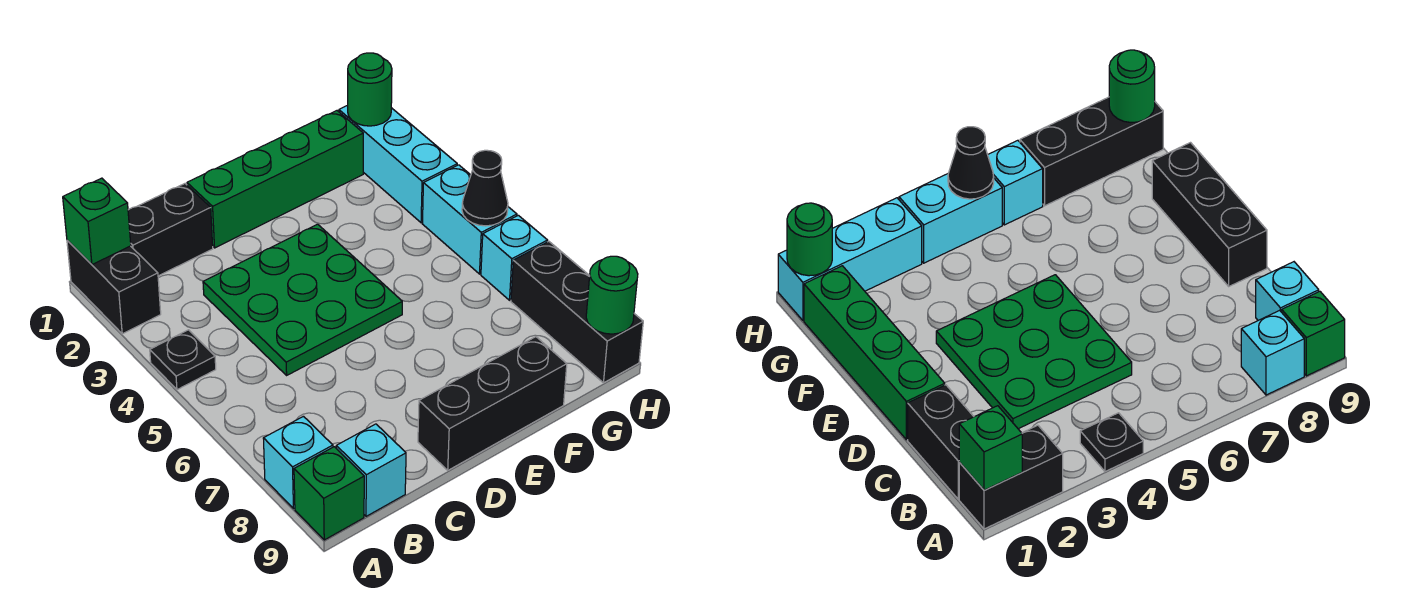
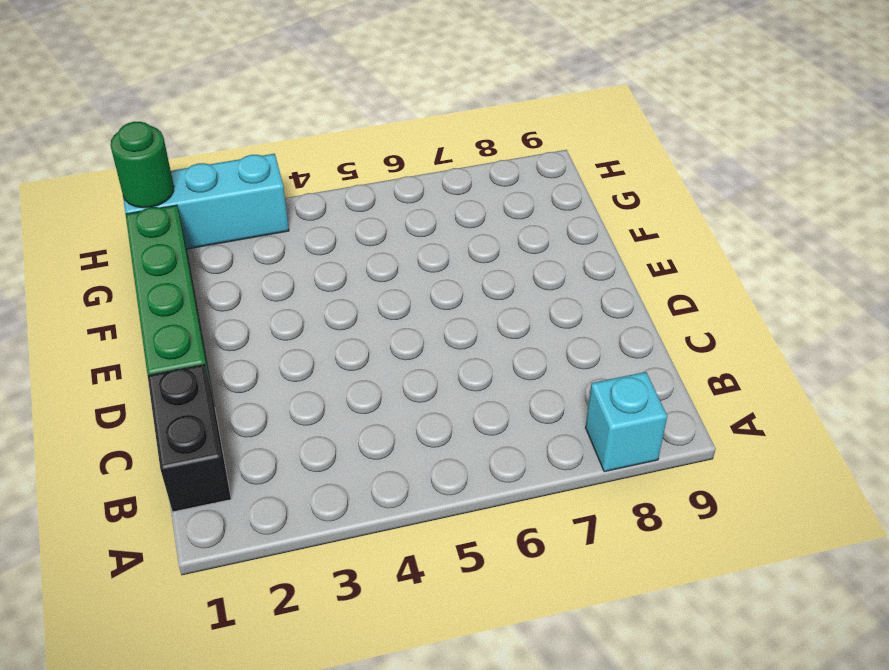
none -> black brick A1:A2 level 1
none -> black plate A4 level 1
none -> green brick A9 level 1

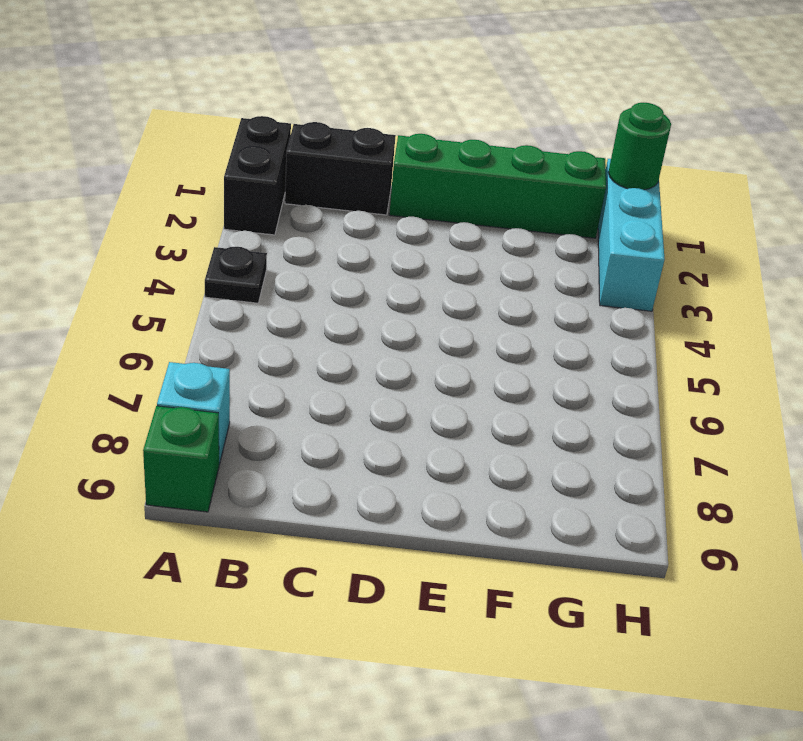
none -> cyan brick B9 level 1
none -> green plate C3:E5 level 1
none -> black brick D9:F9 level 1

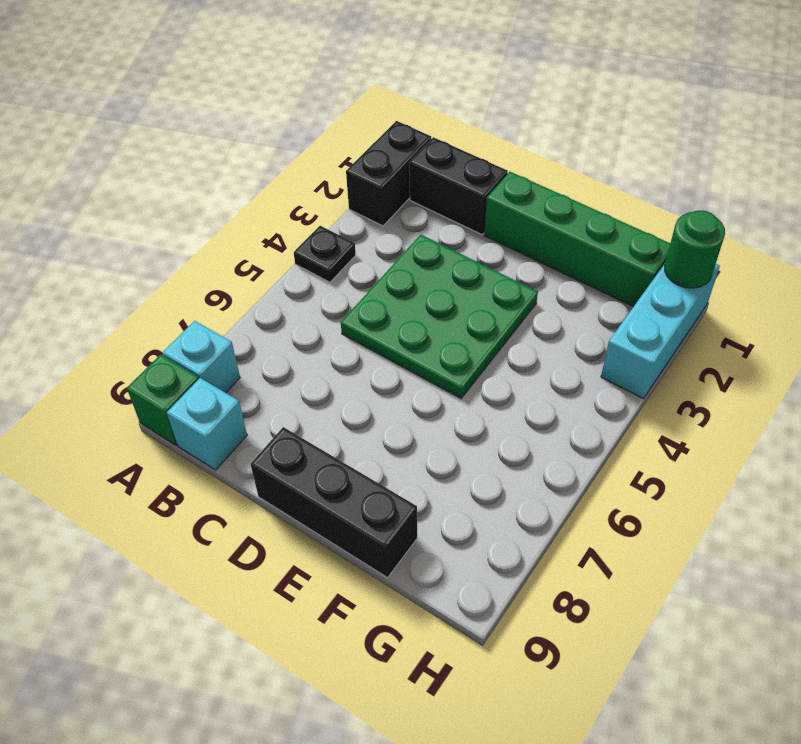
none -> cyan brick H4:H5 level 1
none -> cyan brick H6 level 1
none -> black brick H7:H9 level 1

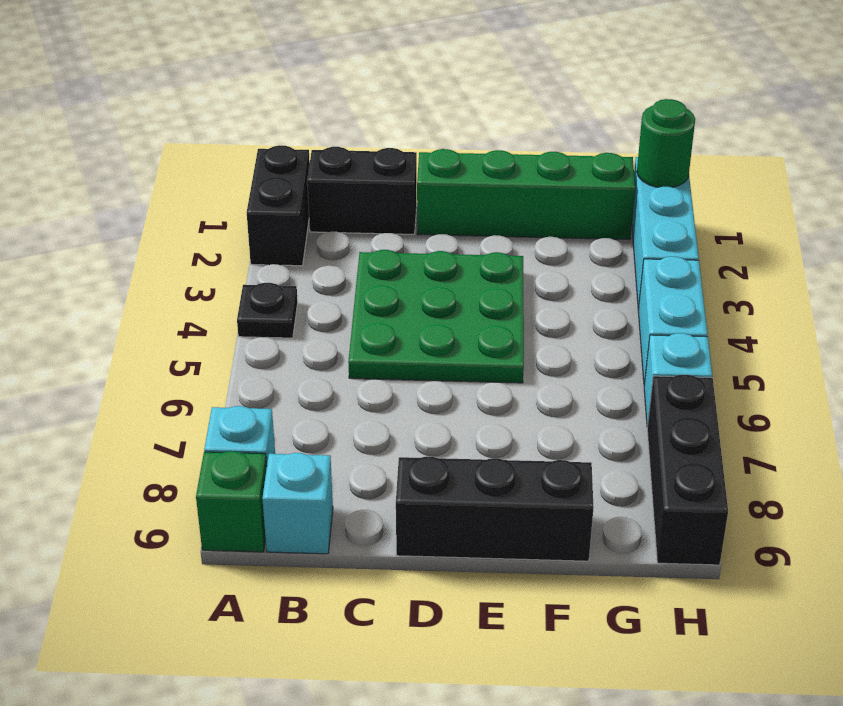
none -> green brick A1 level 2
none -> black cone H5 level 2
none -> green round brick H9 level 2

